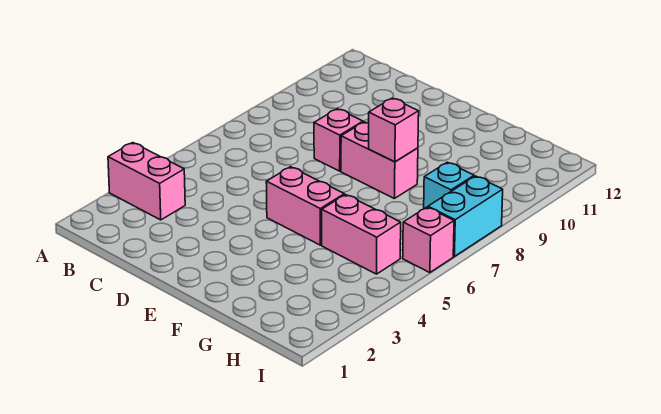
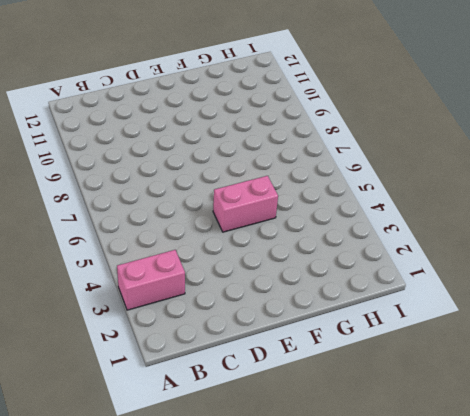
none -> pink brick D8 level 1
none -> pink brick E8:F8 level 1

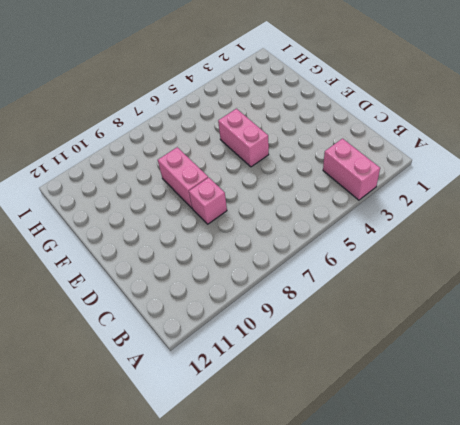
none -> pink brick G5:H5 level 1
none -> cyan brick H8 level 1

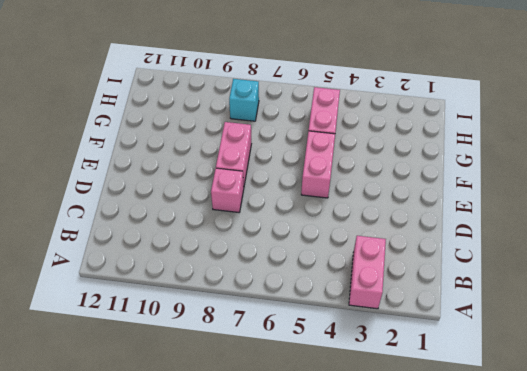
none -> pink brick I6 level 1
none -> cyan brick I7:I8 level 1

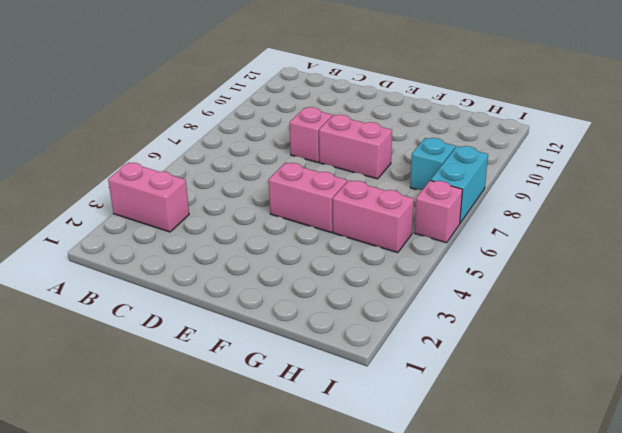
none -> pink brick F8 level 2

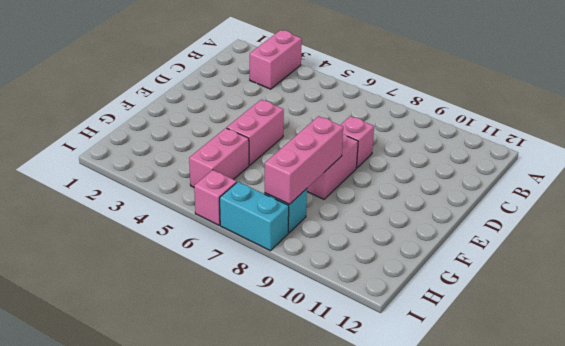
pink brick F8:H8 level 2 -> pink brick F8 level 2

